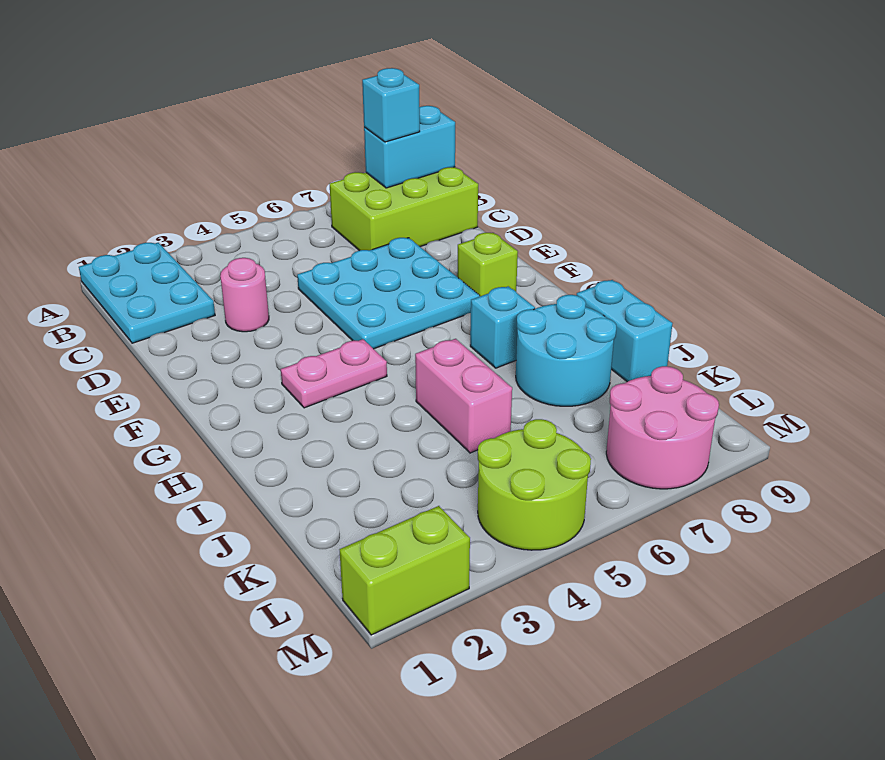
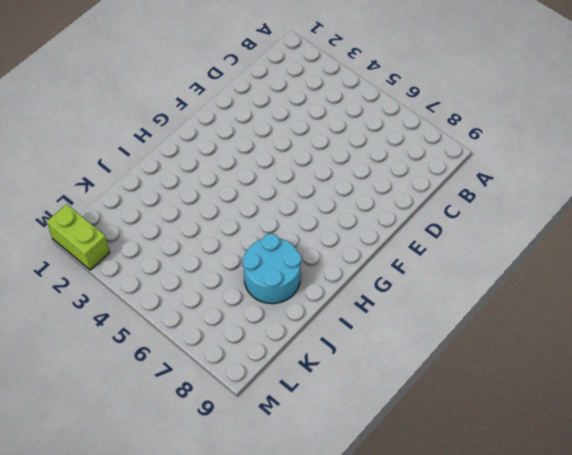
none -> cyan plate A1:C2 level 1
none -> lime brick B7:C9 level 1
none -> pink round brick D3 level 1

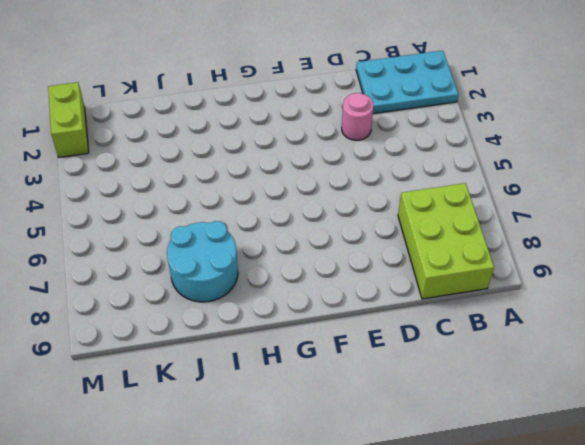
none -> cyan plate D5:F7 level 1
none -> lime brick F8 level 1
none -> pink plate G3:G4 level 1

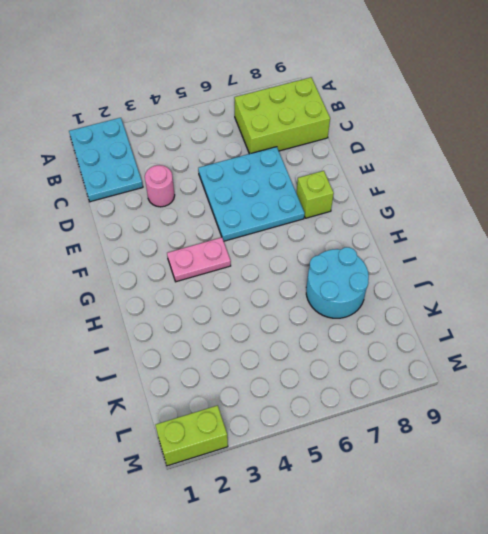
none -> cyan brick H7 level 1
none -> pink brick I5:J5 level 1
none -> cyan brick I9:J9 level 1

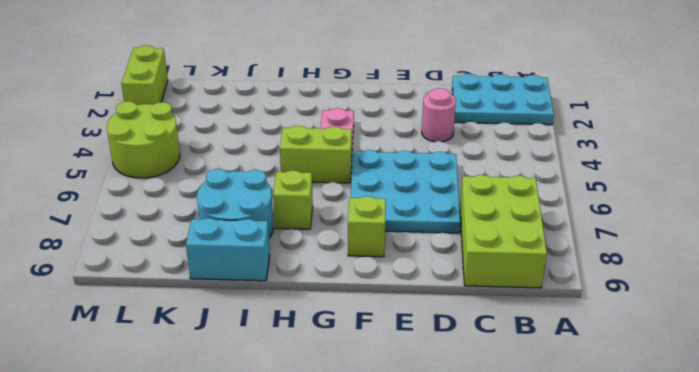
lime brick G5:H5 level 1 -> none
lime brick H7 level 1 -> cyan brick H7 level 1
none -> pink brick I5:J5 level 1
none -> pink round brick L7:M8 level 1
none -> cyan brick B8:B9 level 2

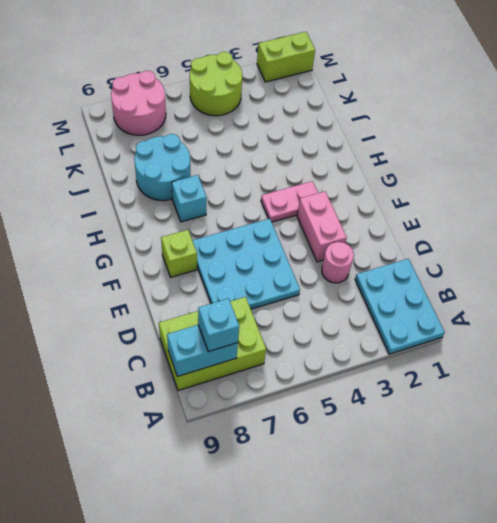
pink brick E3:F3 level 1 -> pink brick I5:J5 level 1
none -> cyan brick I9:J9 level 1

